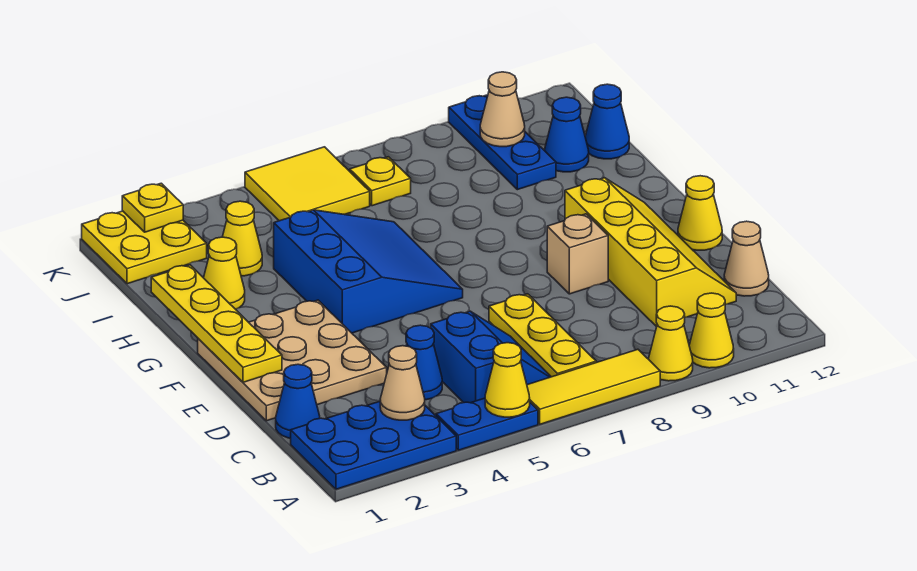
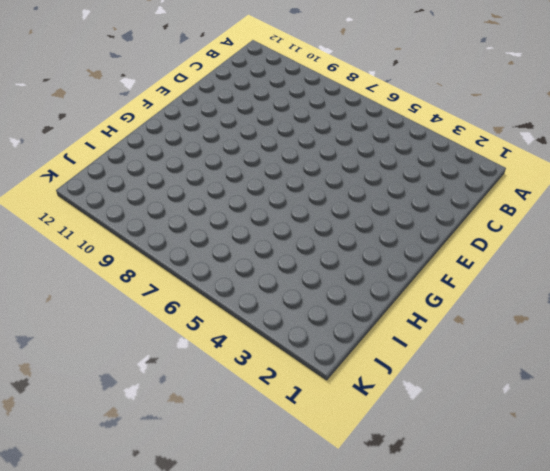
none -> blue plate A1:B3 level 1
none -> blue plate A4:A5 level 1
none -> yellow tile A6:A8 level 1

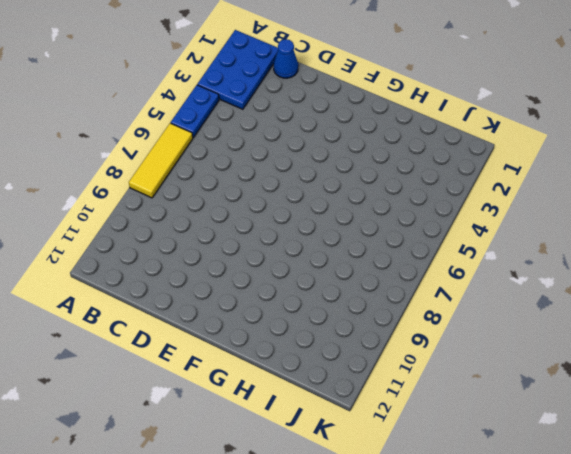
none -> yellow cone A9 level 1
none -> yellow cone A10 level 1
none -> blue slope B5:C6 level 1 top 5

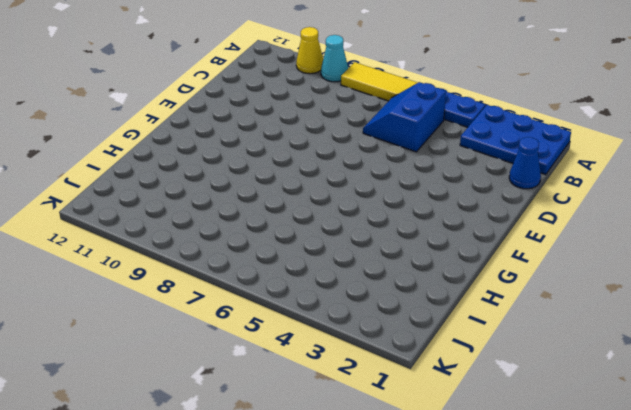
cyan cone A9 level 1 -> yellow cone A9 level 1
none -> yellow plate B7:D7 level 1
none -> blue cone C4 level 1
none -> yellow slope C10:F11 level 1 top 10

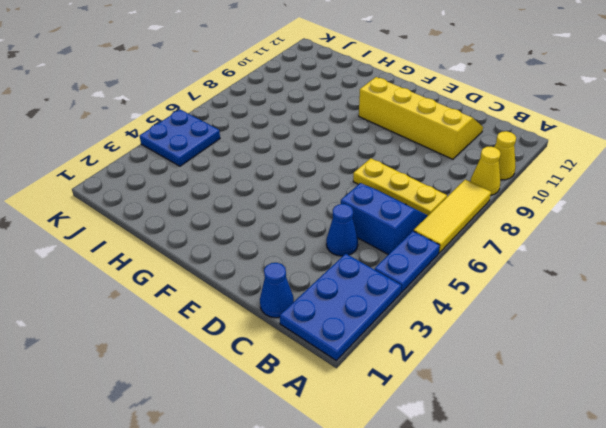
blue plate J4:K5 level 1 -> yellow tile J5:K6 level 1
none -> tan cone C12 level 1
none -> tan plate D1:F3 level 1
none -> tan brick E9 level 1

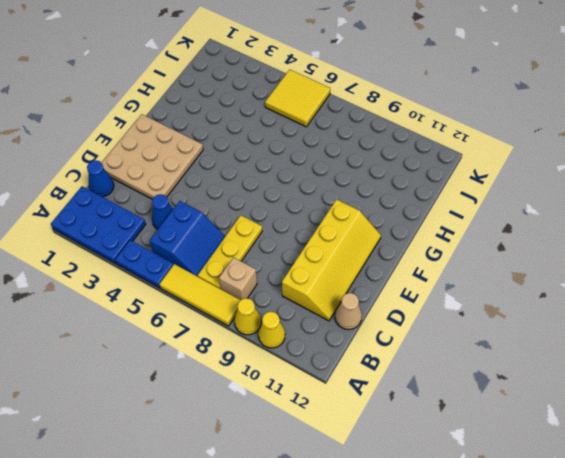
tan brick B8 level 1 -> tan brick E9 level 1
none -> yellow cone E12 level 1
none -> blue slope F4:H6 level 1 top 4
none -> yellow cone H2 level 1

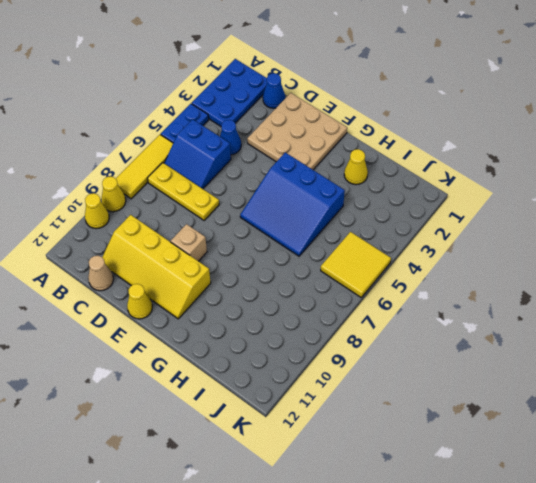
none -> yellow cone I3 level 1
none -> blue plate I10:K10 level 1
none -> blue cone I11 level 1

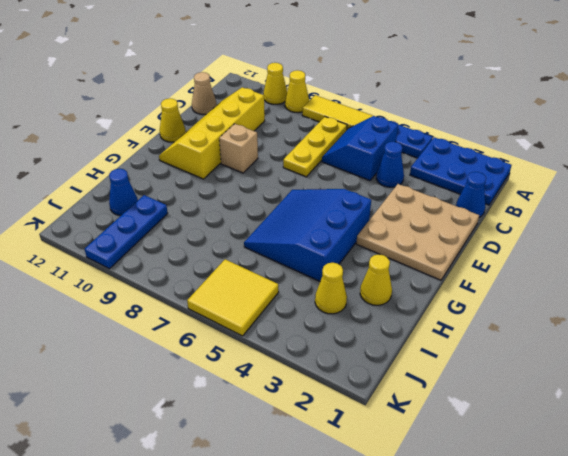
none -> blue cone I12 level 1
none -> yellow plate J1:K2 level 1
none -> yellow plate J7 level 1

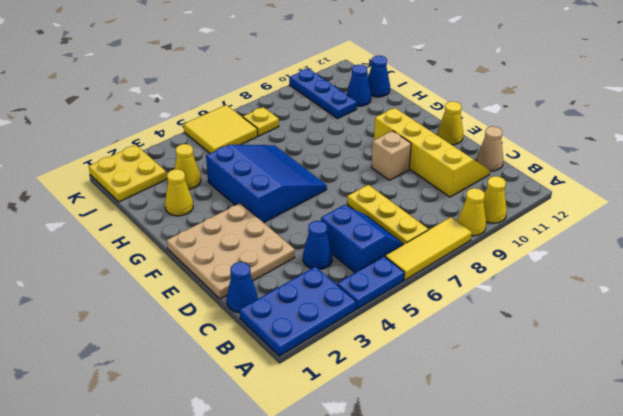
none -> yellow cone A5 level 2
none -> tan cone B3 level 2
none -> yellow plate E1:H1 level 2

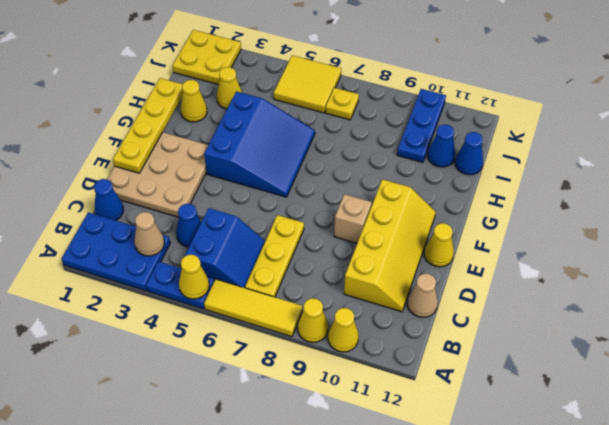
none -> tan cone J10 level 2
none -> yellow plate K2 level 2

